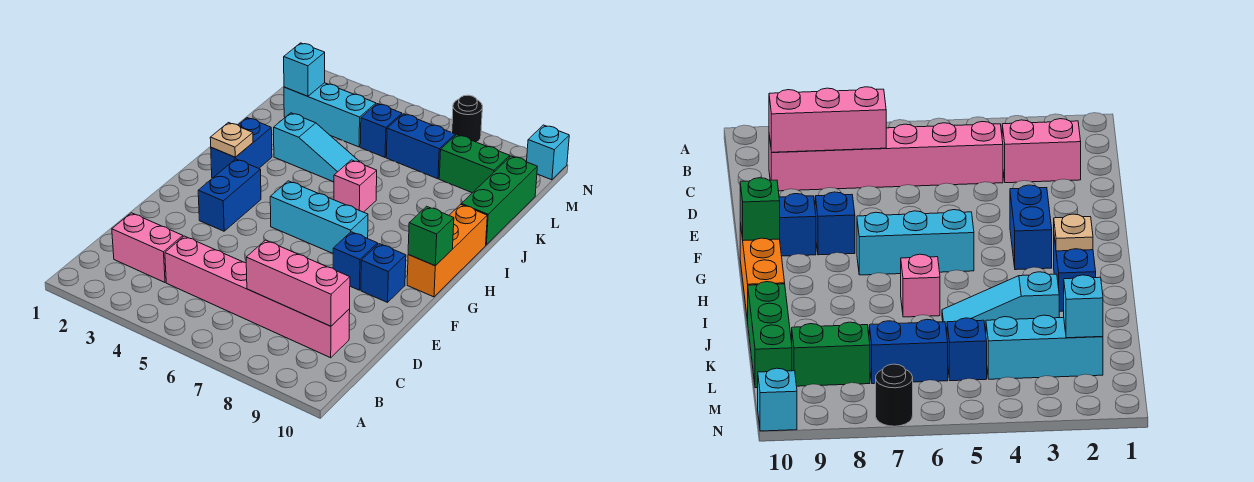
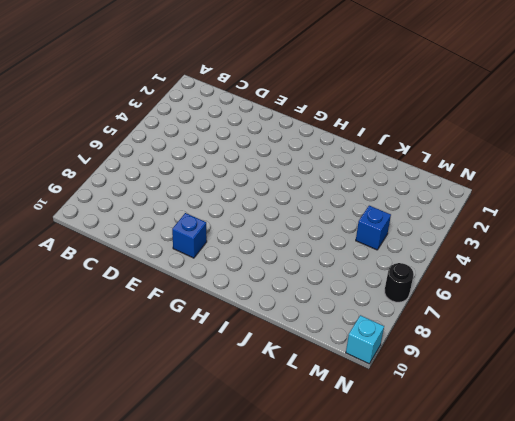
none -> pink brick C2:C3 level 1
none -> pink brick C4:C9 level 1
none -> blue brick F3:G3 level 1

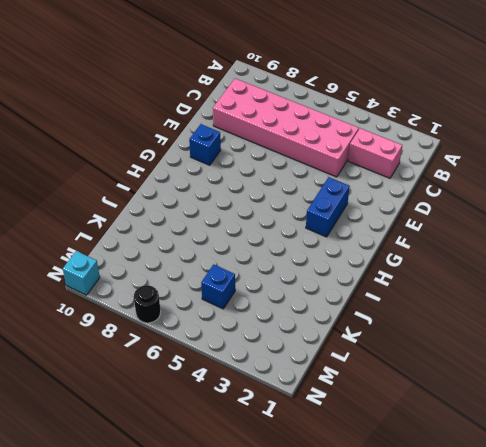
pink brick C4:D9 level 1 -> pink brick C4:C9 level 1
none -> blue brick F8 level 1
none -> cyan brick G5:G7 level 1
none -> orange brick G10:I10 level 1

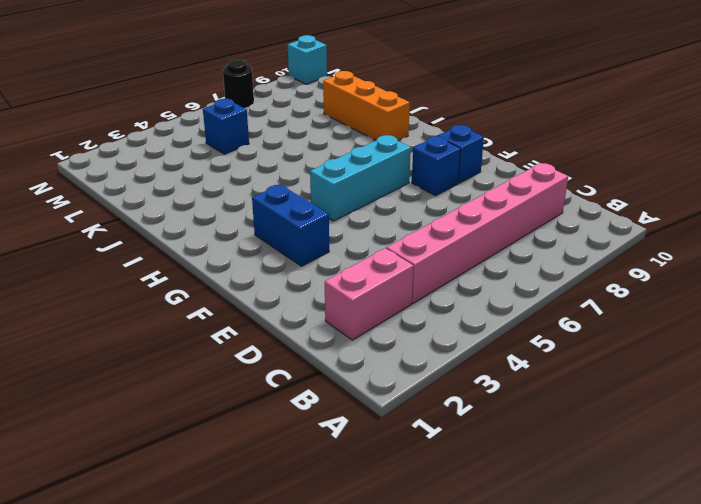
orange brick I9:K9 level 1 -> orange brick G10:I10 level 1
none -> blue brick H2:I2 level 1
none -> pink brick I6 level 1
none -> cyan slope J3:J5 level 1 top 3

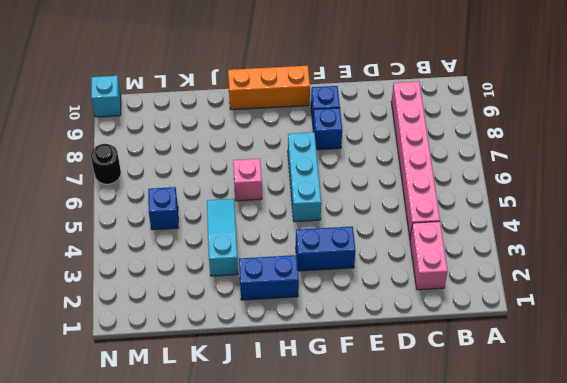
none -> green brick J10:L10 level 1
none -> cyan brick L2:L4 level 1
none -> blue brick L6:L7 level 1

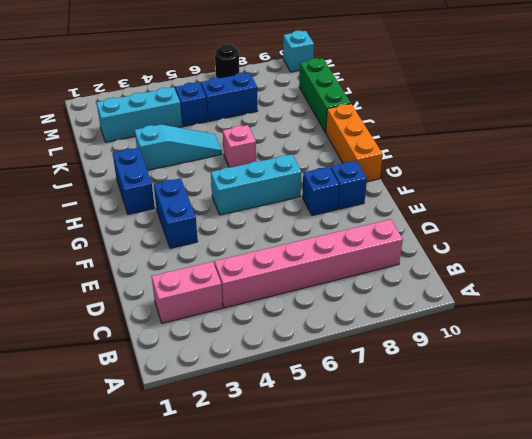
none -> green brick L8:L9 level 1
none -> pink brick C7:C9 level 2
none -> green brick G10 level 2

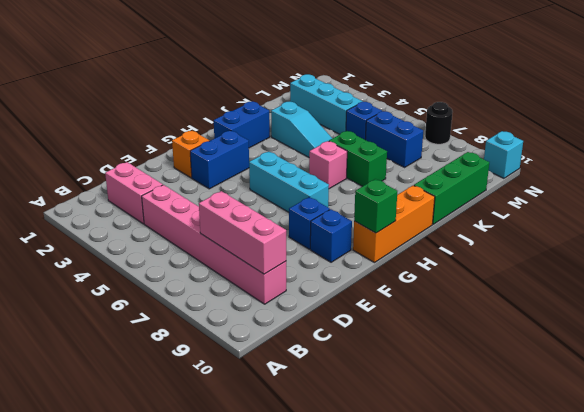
orange brick F2 level 1 -> none
green brick J6:J7 level 1 -> green brick L8:L9 level 1
none -> tan plate H2 level 2
none -> cyan brick L2 level 2

